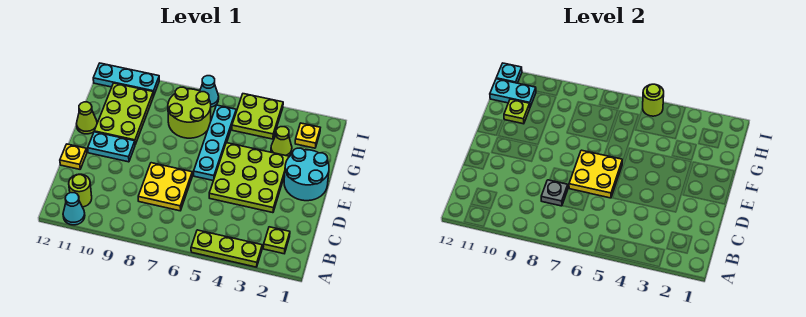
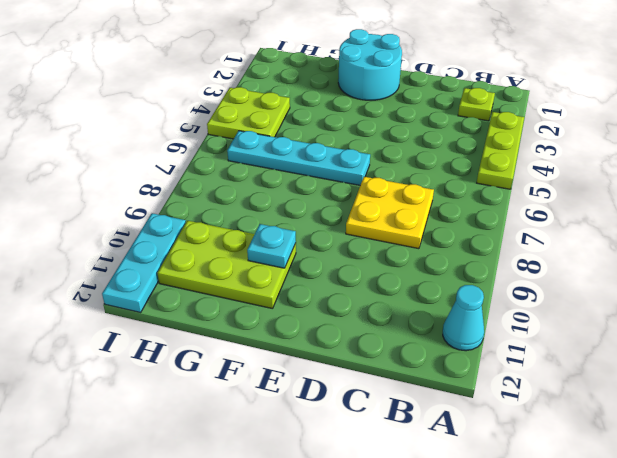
cyan plate F10 level 2 -> cyan plate I12 level 2
none -> lime round brick B11 level 1
none -> lime plate D3:F5 level 1
none -> yellow plate D12 level 1

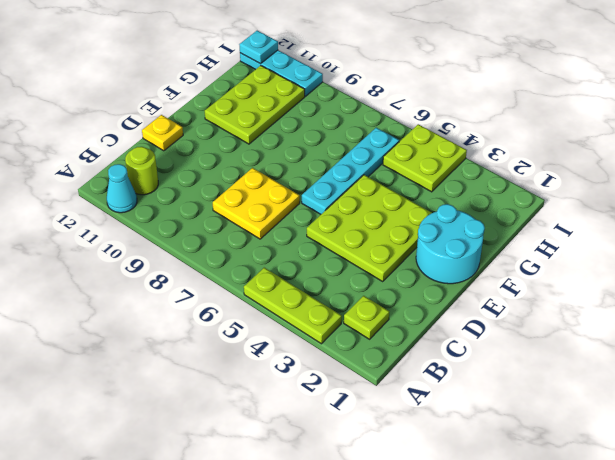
none -> cyan plate E10:E11 level 1
none -> lime cone F12 level 1
none -> lime cone G3 level 1

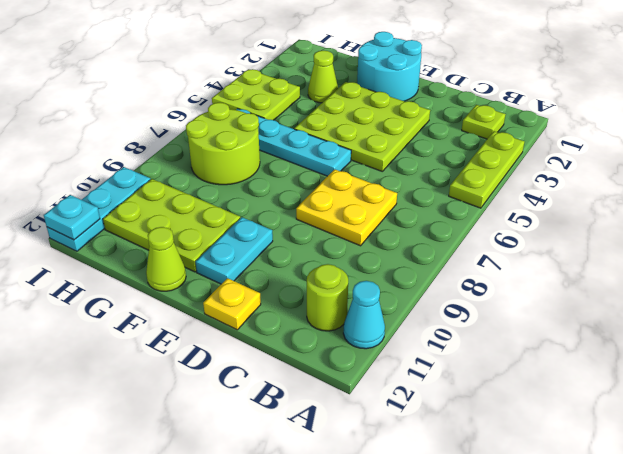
none -> yellow plate H2 level 1
none -> cyan cone I7 level 1
none -> grey plate C8 level 2

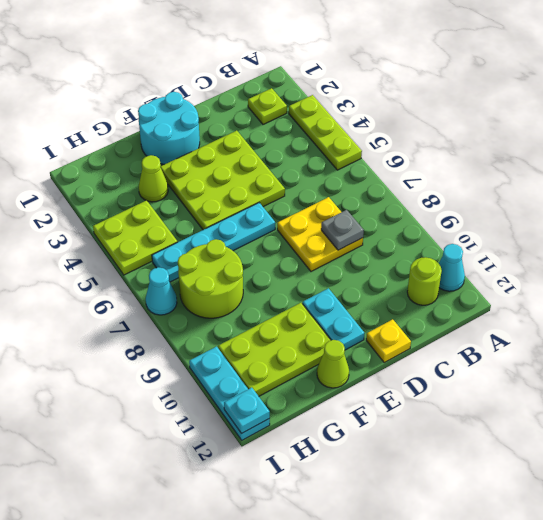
none -> yellow plate H2 level 1
none -> yellow plate D6:E7 level 2
none -> lime plate G11 level 2

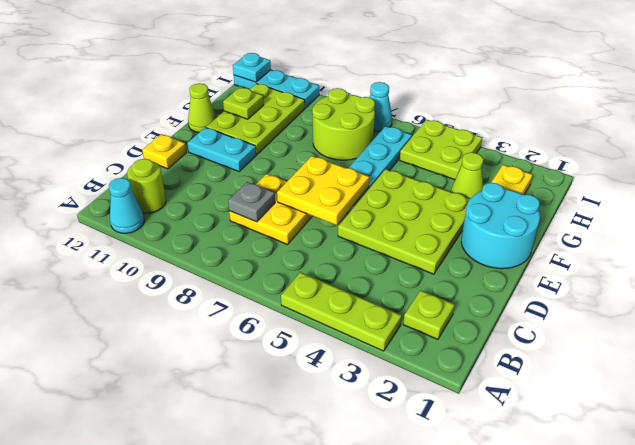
none -> cyan plate H11:H12 level 2
none -> lime round brick I5 level 2

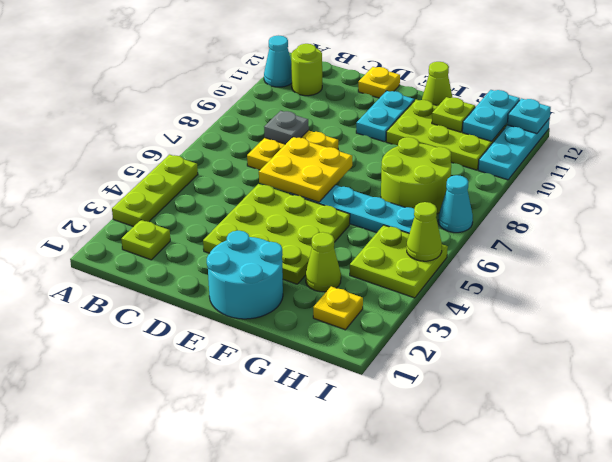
lime cone I5 level 2 -> lime round brick I5 level 2

